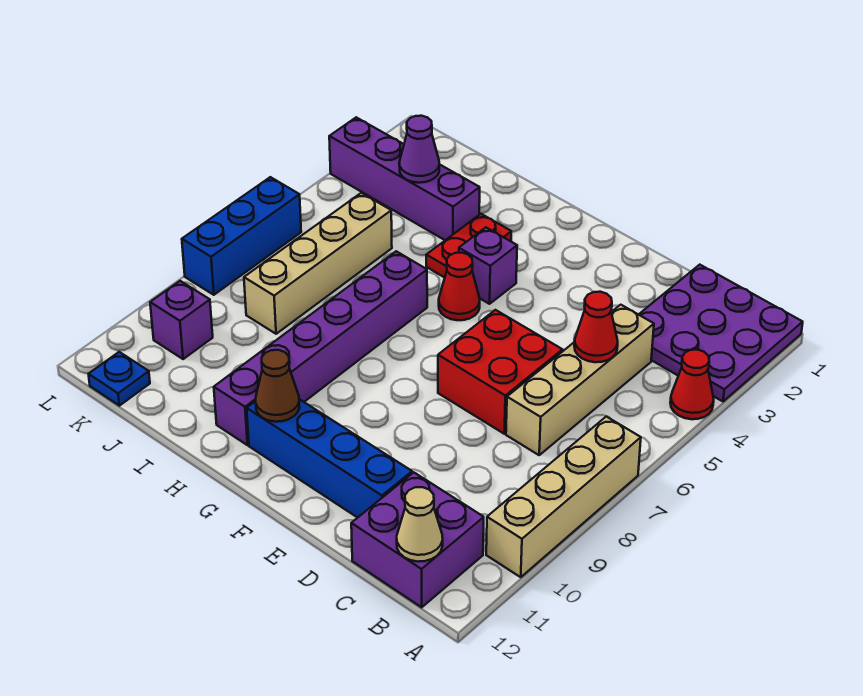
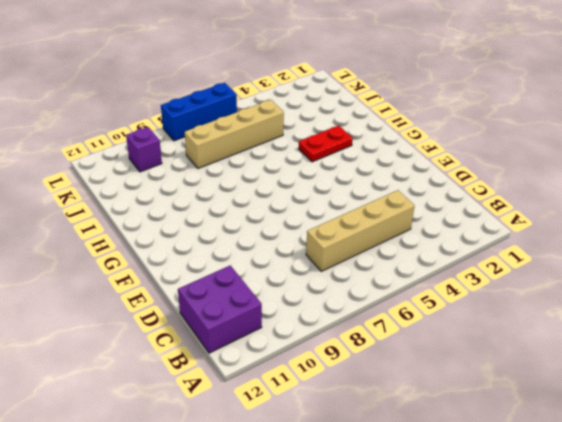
none -> purple plate A1:C3 level 1
none -> red cone A4 level 1
none -> tan brick A7:A10 level 1

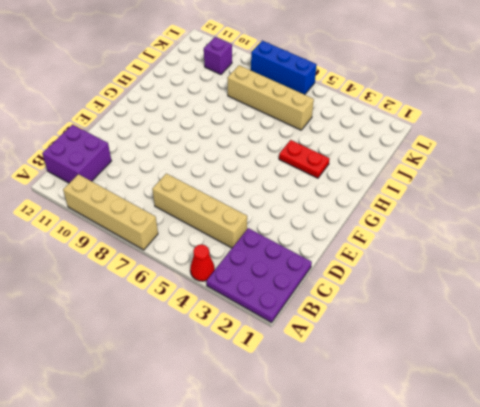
none -> red brick D6:E7 level 1
none -> blue brick D11:G11 level 1
none -> purple brick G4 level 1

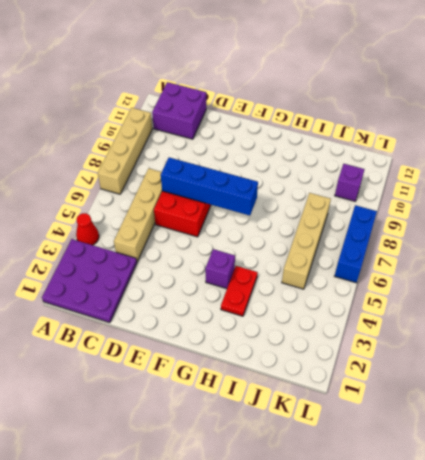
blue brick D7:G7 level 2 -> blue brick D11:G11 level 1
none -> red cone G5 level 1
none -> purple brick H6:H11 level 1
none -> purple brick I3:L3 level 1

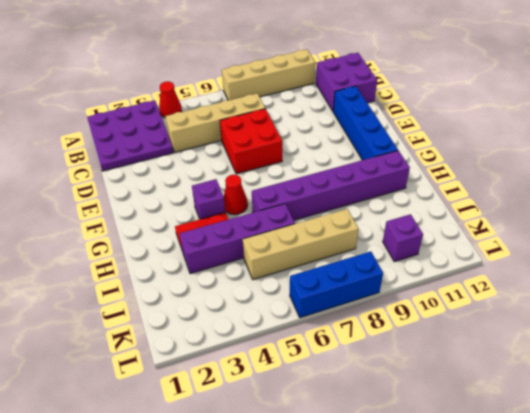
purple brick I3:I6 level 1 -> purple brick I3:L3 level 1
none -> blue plate K12 level 1
none -> tan cone B12 level 2
none -> red cone C5 level 2

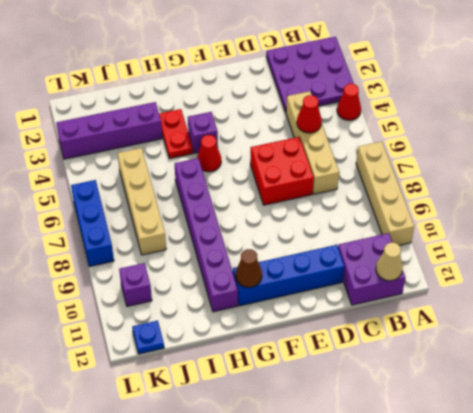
none -> purple cone J3 level 2

